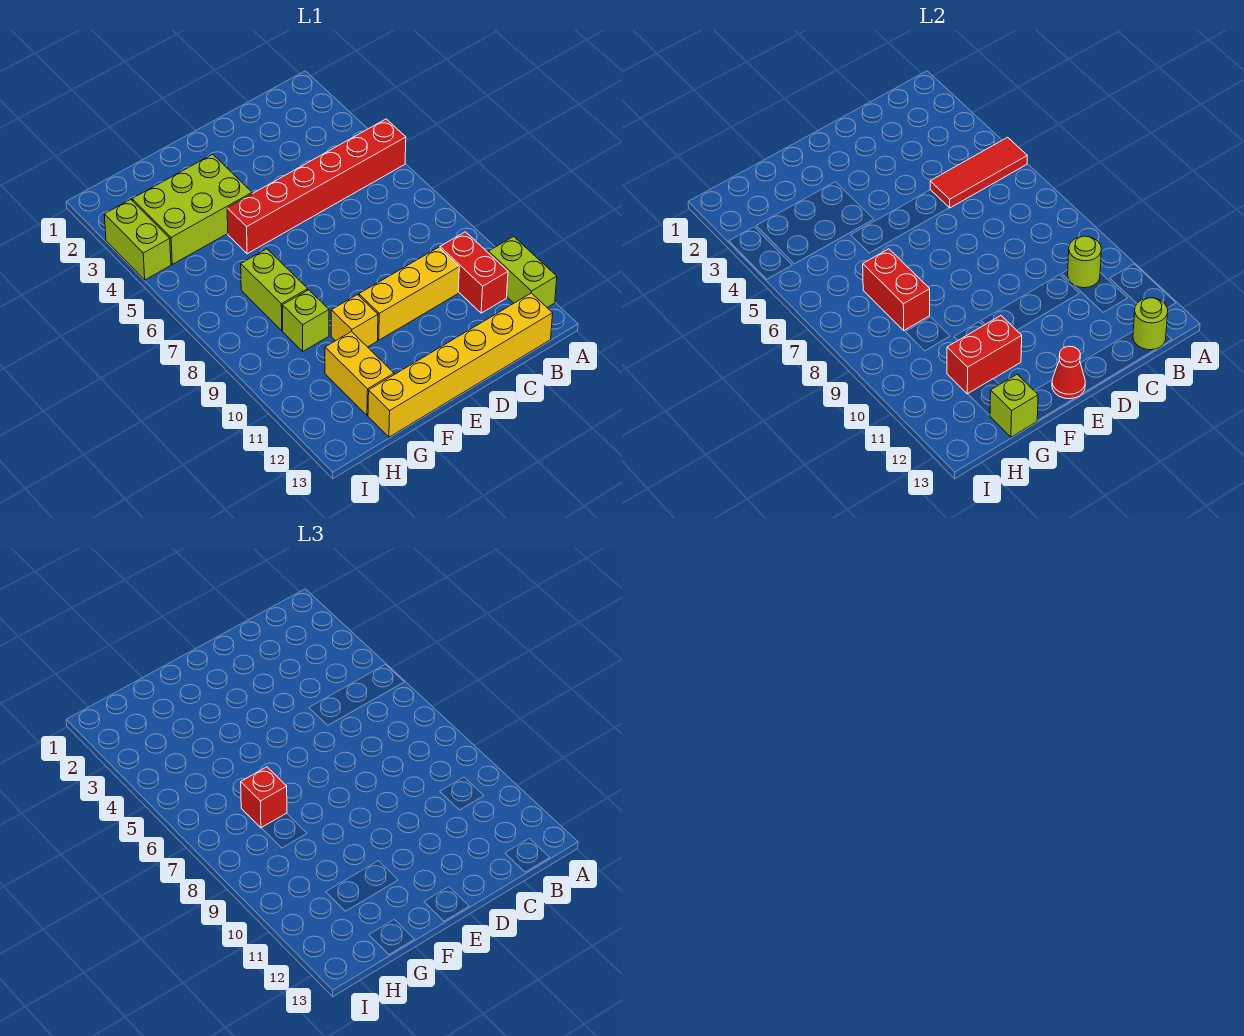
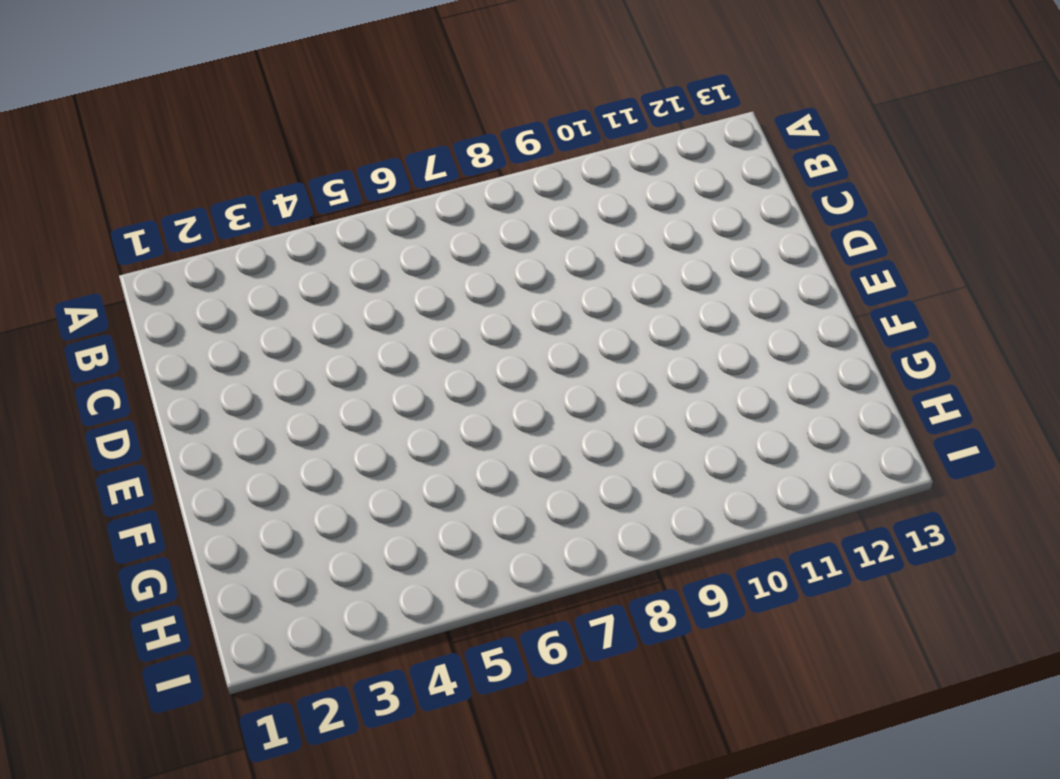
none -> red brick A5:F5 level 1
none -> lime brick A11:A12 level 1
none -> red brick B10:B11 level 1

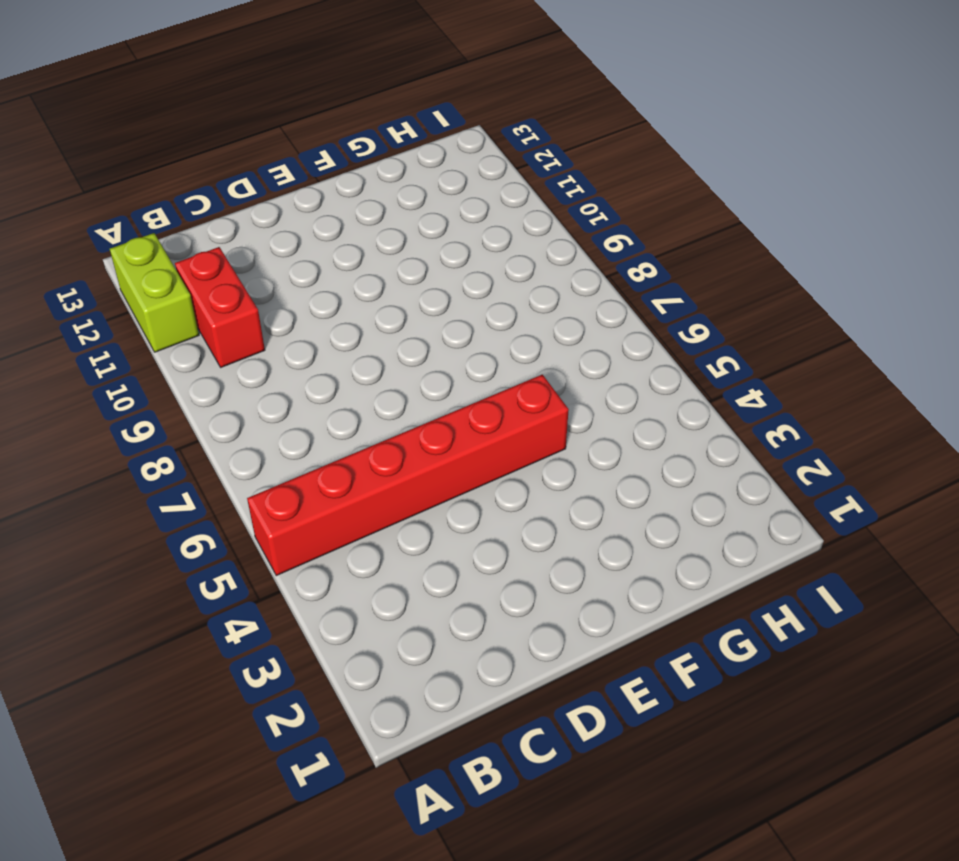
none -> yellow brick B13:G13 level 1
none -> yellow brick C10:E10 level 1
none -> lime brick F3:H4 level 1

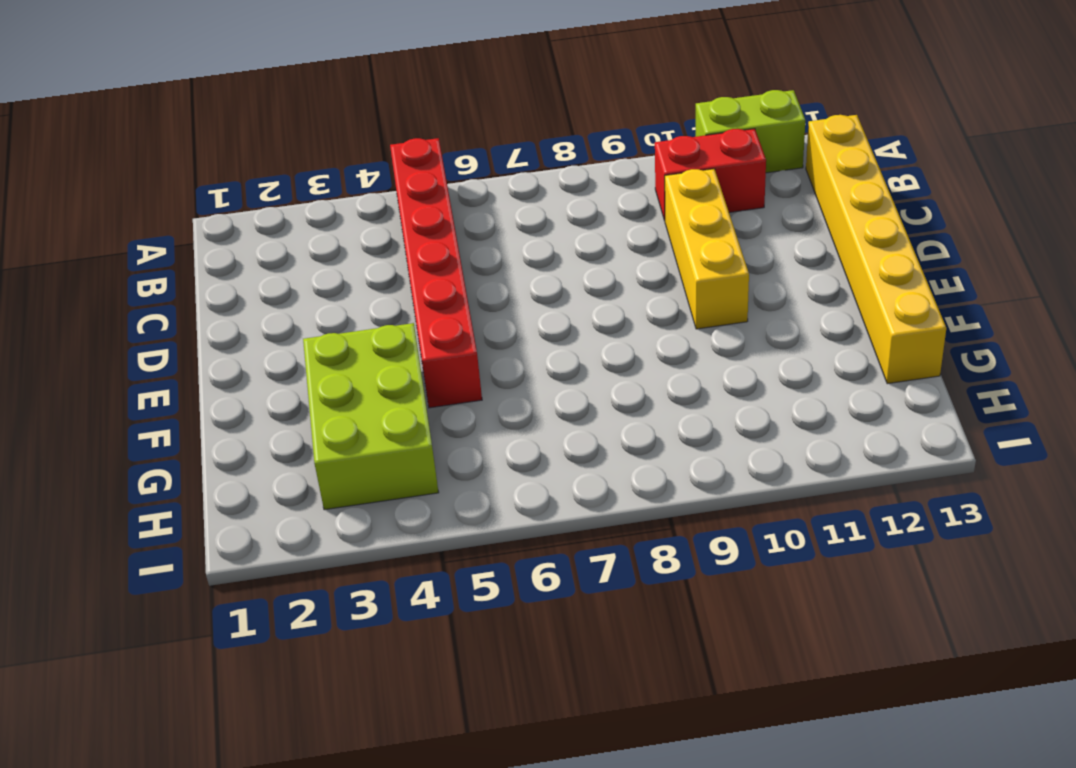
none -> yellow brick F10 level 1
none -> lime brick G7:G8 level 1
none -> lime brick G9 level 1

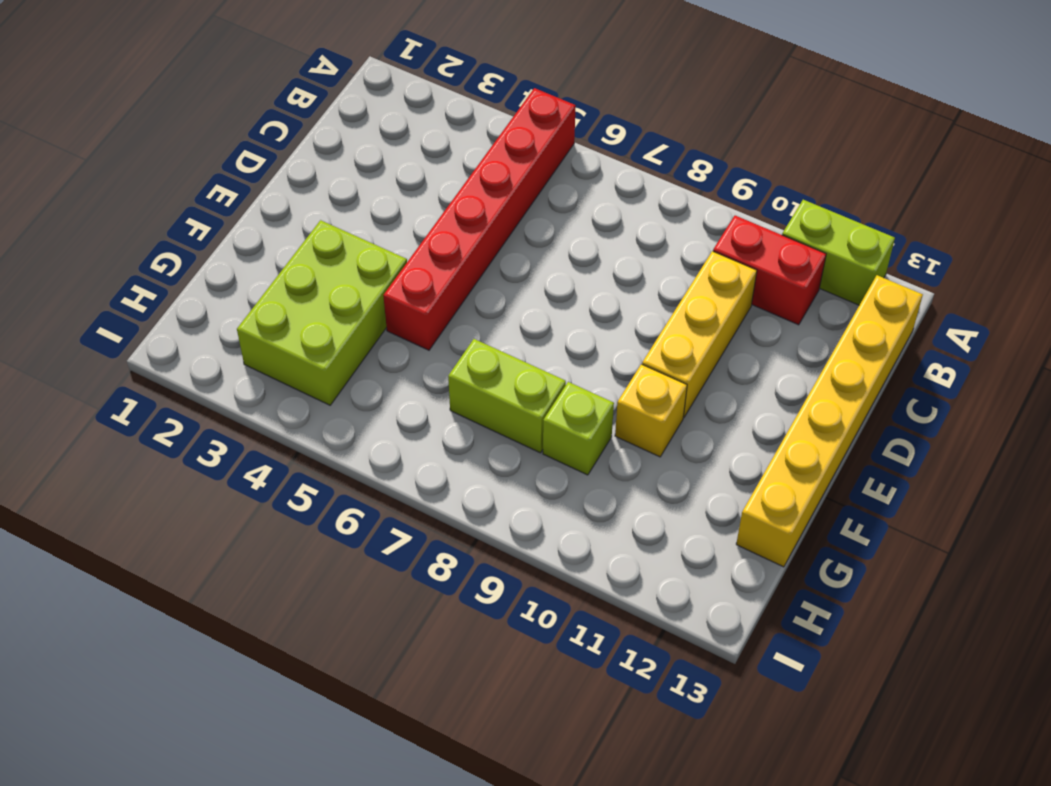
none -> yellow brick G11:G12 level 1
none -> lime brick I3:I4 level 1
none -> red tile A5:C5 level 2

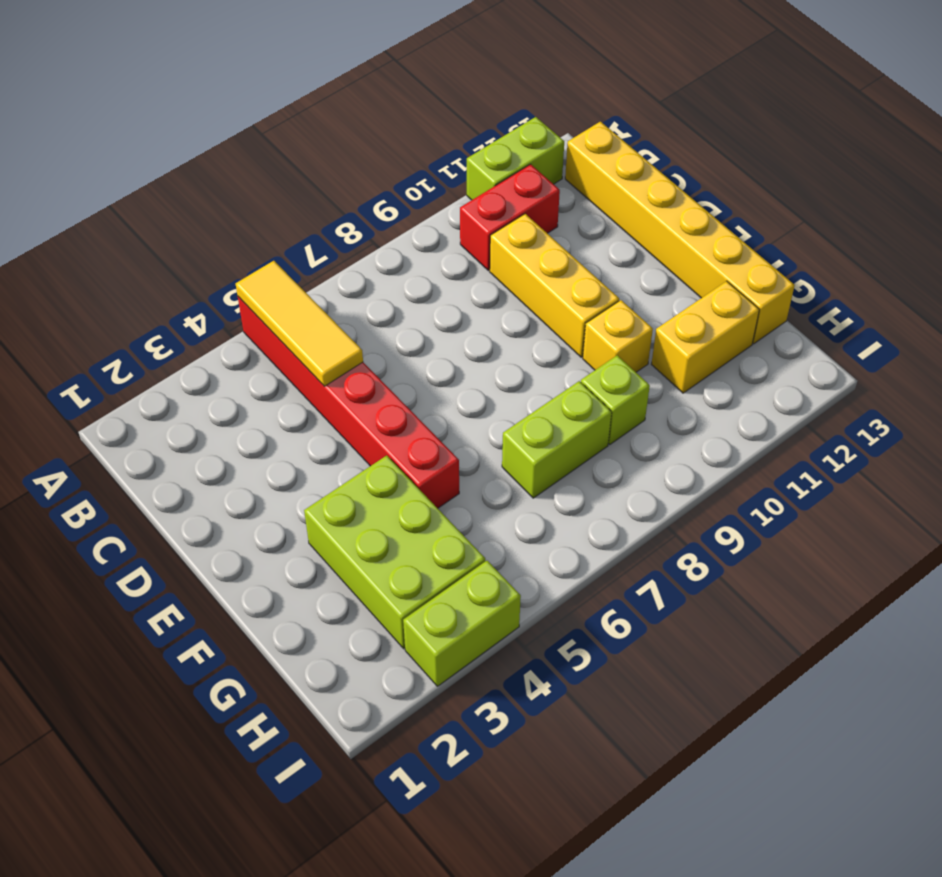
yellow tile A5:C5 level 2 -> red tile A5:C5 level 2
none -> lime round brick B10 level 2
none -> lime round brick B13 level 2
none -> red cone E13 level 2

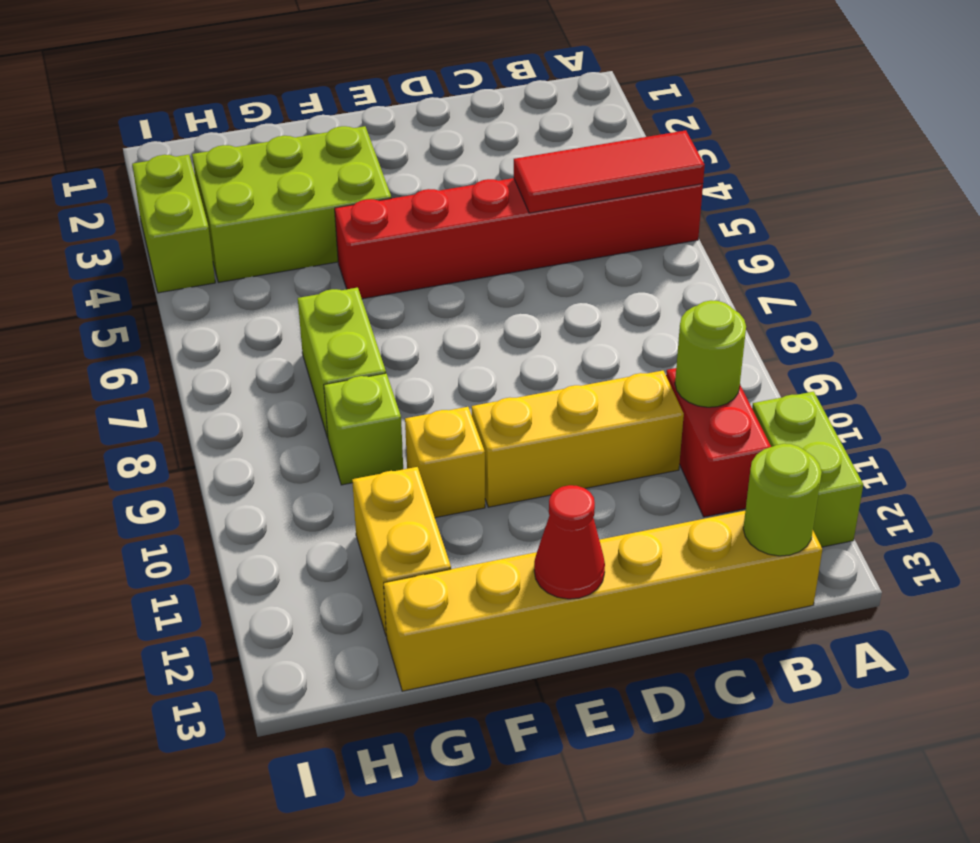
none -> red brick F11:G11 level 2
none -> red brick G7:G8 level 2
none -> lime brick G13 level 2

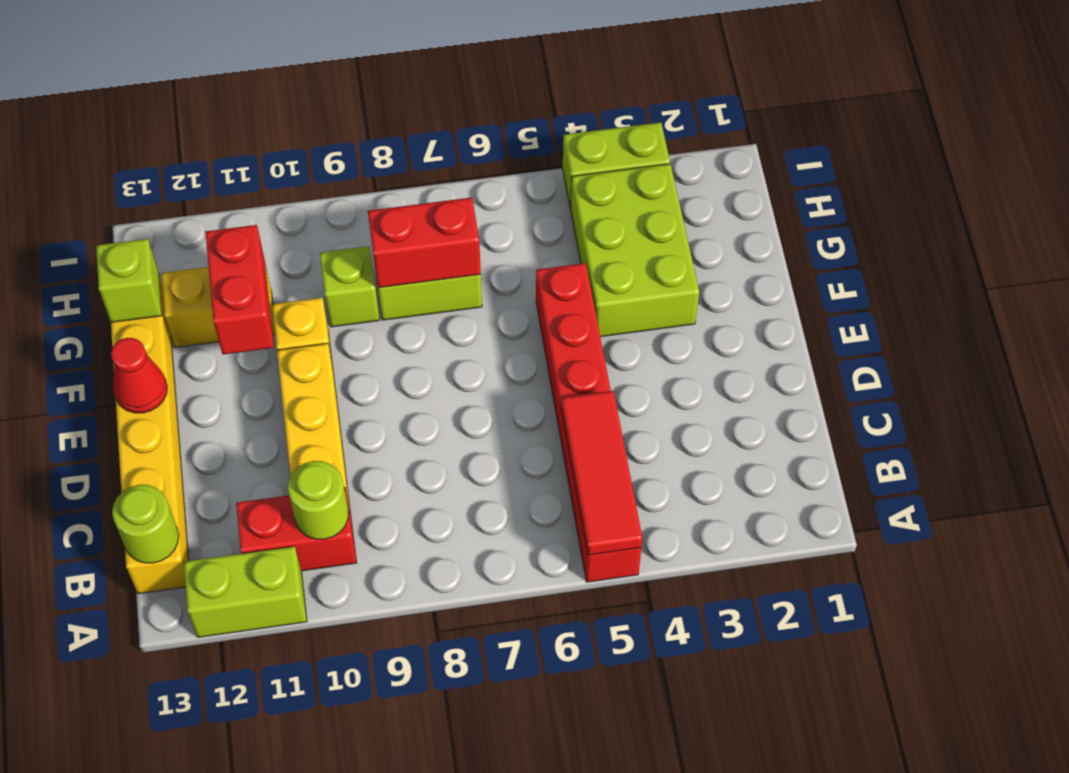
none -> red brick G7 level 3

